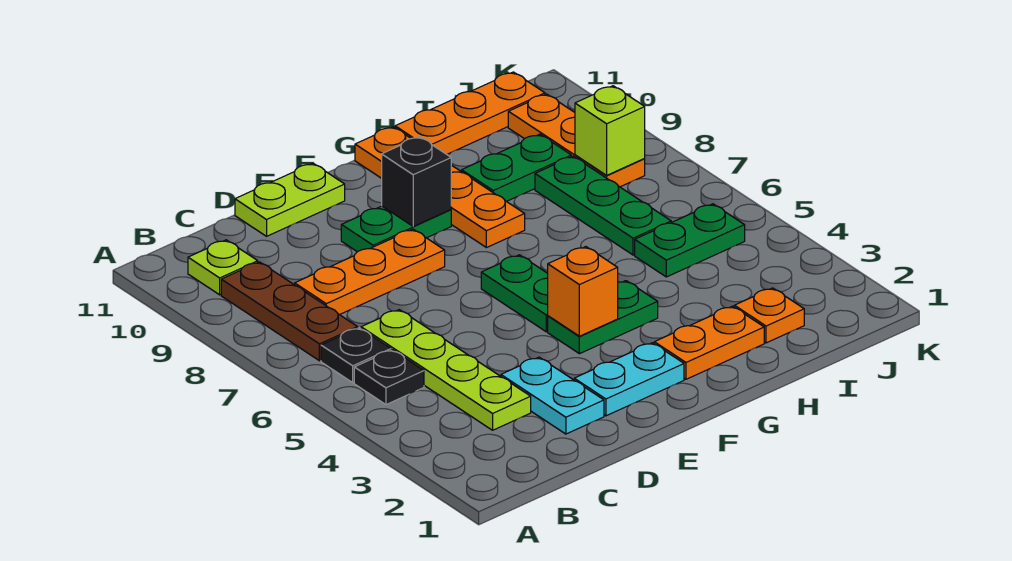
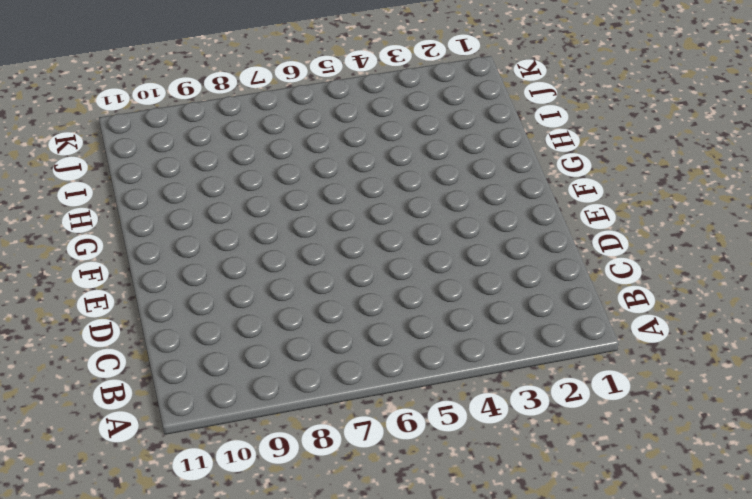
none -> black plate B5 level 1
none -> black plate B6 level 1
none -> brown plate B7:B9 level 1

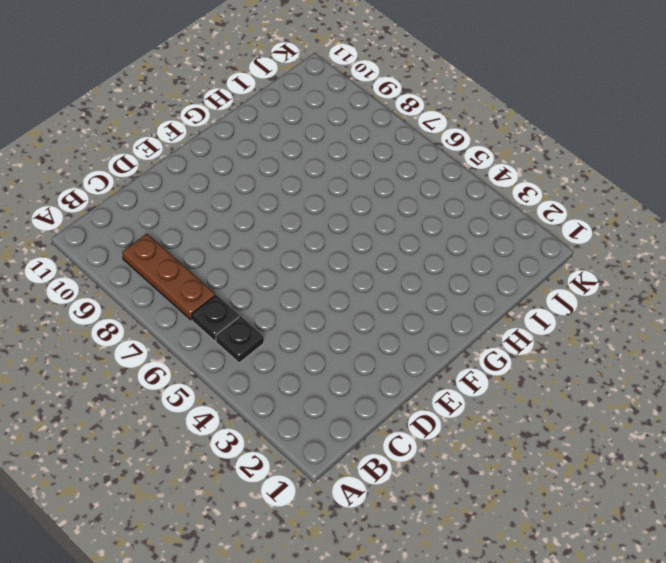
none -> lime plate B10 level 1
none -> lime plate C3:C6 level 1
none -> orange plate C8:E8 level 1

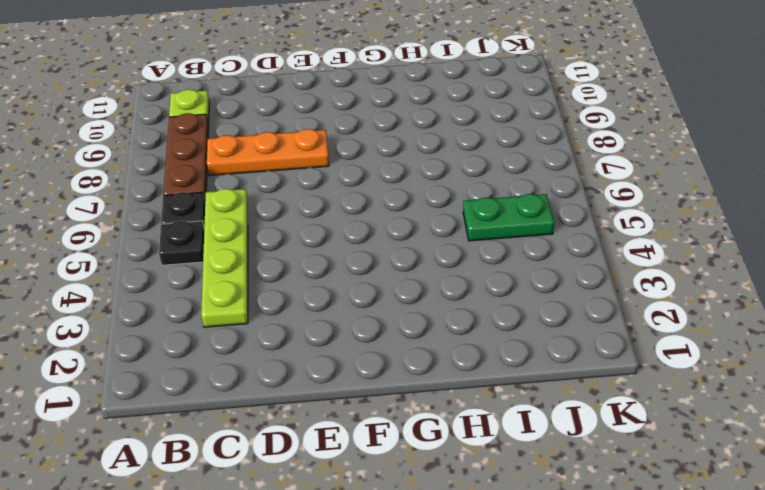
none -> cyan plate D2:D3 level 1
none -> lime plate D11:E11 level 1
none -> cyan plate E2:F2 level 1

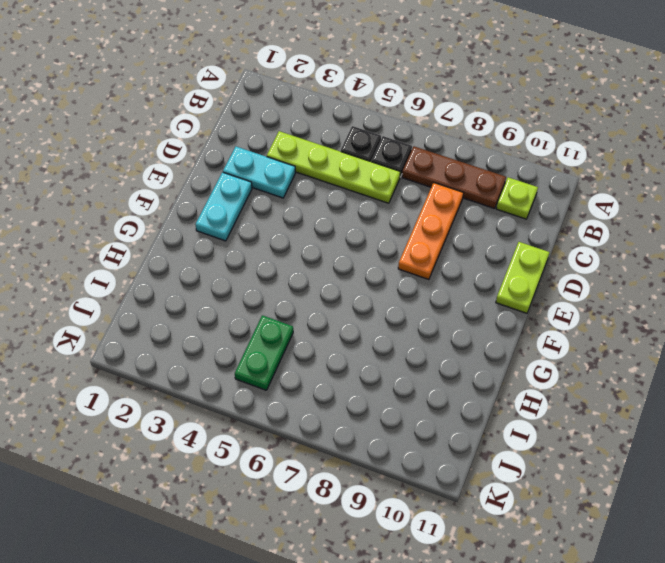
none -> green plate E9:F9 level 1
none -> green plate F4:G4 level 1
none -> green plate F5:F6 level 1

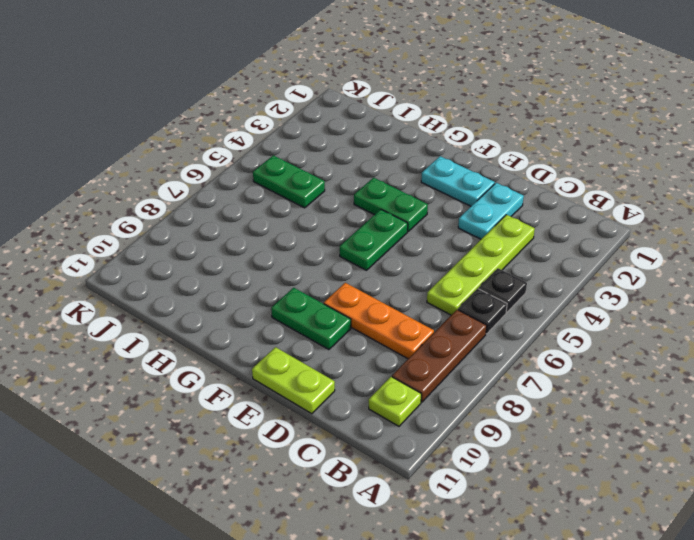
none -> orange plate G2:H2 level 1
none -> orange plate G8:G11 level 1
none -> green plate H9:I9 level 1

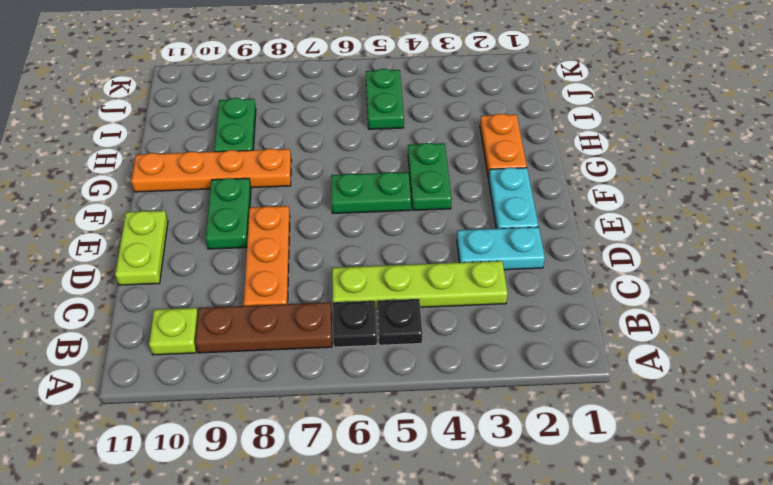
none -> orange plate H11:J11 level 1
none -> orange plate I2 level 1
none -> green plate I6:I8 level 1

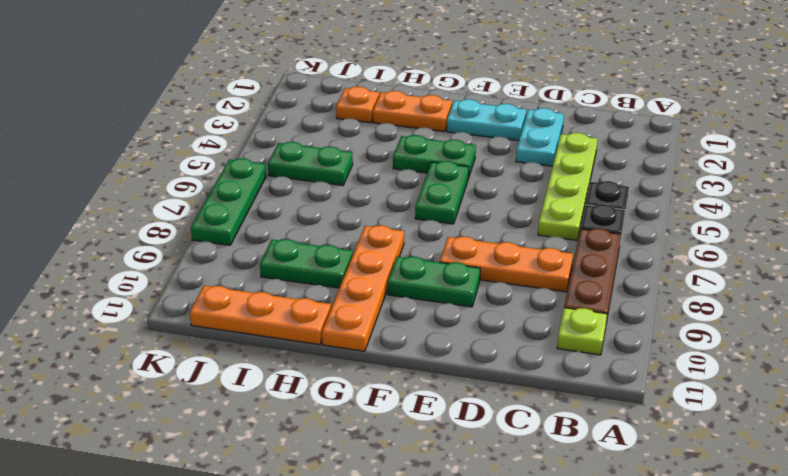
green plate K6:K8 level 1 -> green plate I6:I8 level 1
none -> lime plate D11:E11 level 1
none -> orange plate J8:J10 level 1
none -> orange brick F4 level 2

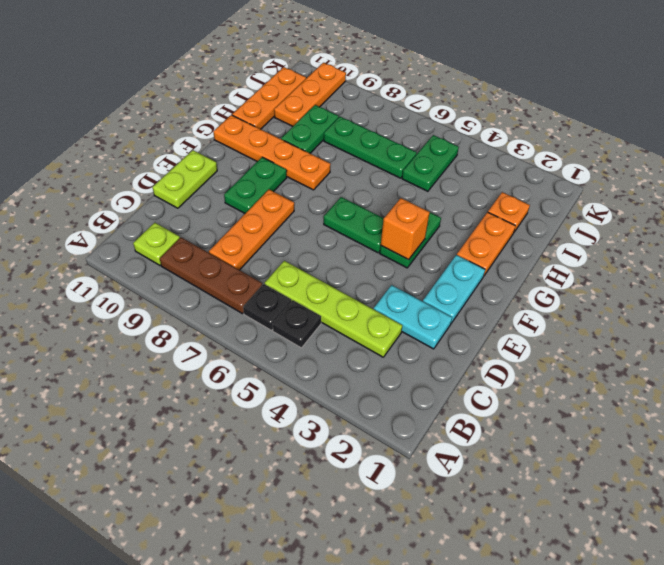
orange plate I10:K10 level 1 -> orange plate J8:J10 level 1
none -> black brick F9 level 2
none -> lime brick J8 level 2

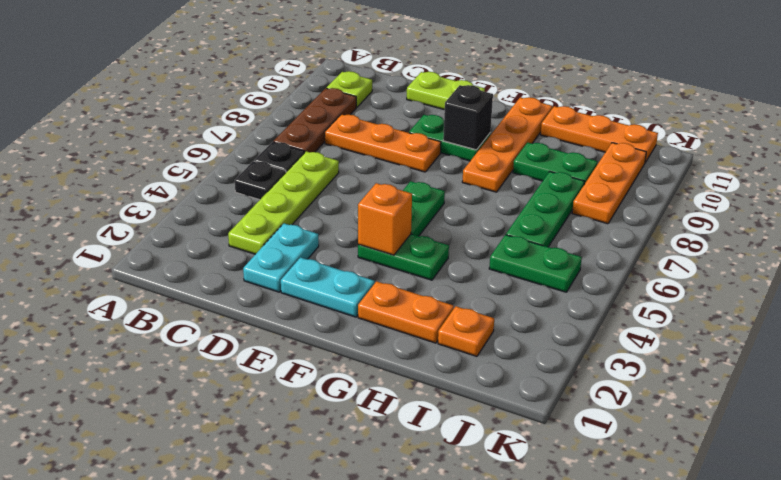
none -> lime brick J8 level 2

